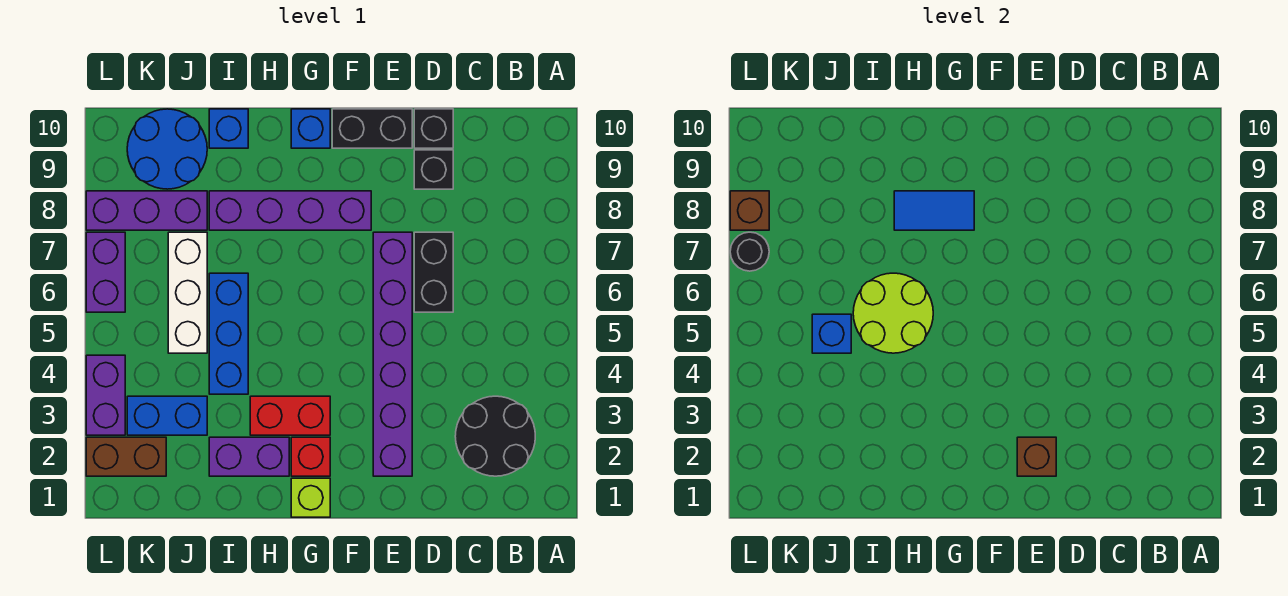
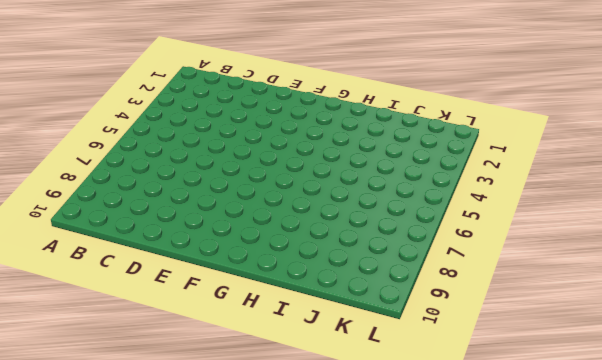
none -> black round brick B2:C3 level 1
none -> black brick D6:D7 level 1
none -> black brick D9 level 1

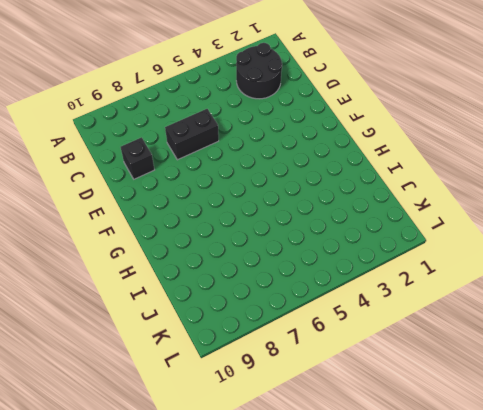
none -> black brick D10 level 1
none -> purple brick E2:E7 level 1
none -> black brick E10:F10 level 1

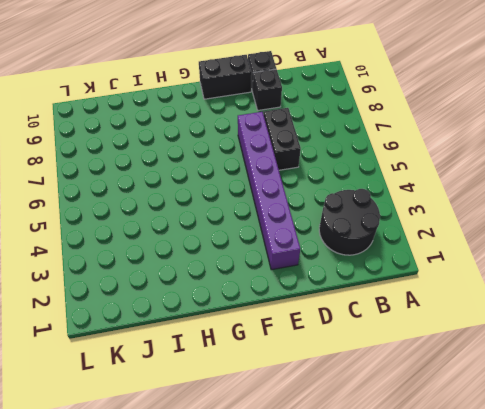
none -> purple brick F8:I8 level 1
none -> lime brick G1 level 1
none -> red brick G2 level 1

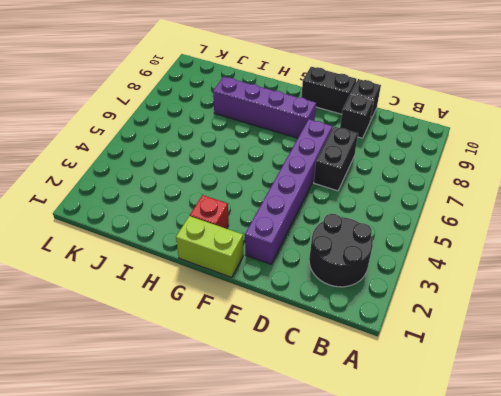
lime brick F1:G1 level 1 -> lime brick G1 level 1
none -> red brick G3:H3 level 1
none -> blue brick G10 level 1
none -> purple brick H2:I2 level 1

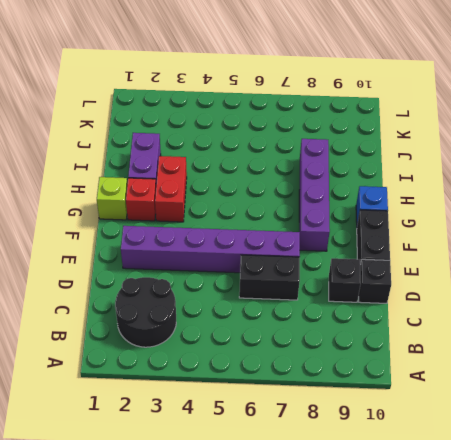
none -> blue brick I4:I6 level 1
none -> blue brick I10 level 1
none -> blue brick J3:K3 level 1

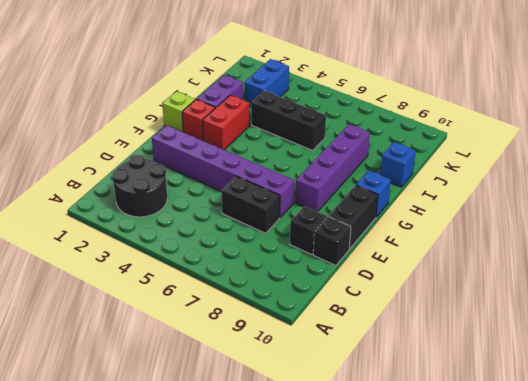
black brick I4:I6 level 1 -> blue brick I4:I6 level 1
none -> white brick J5:J7 level 1
none -> purple brick J8:L8 level 1
none -> blue round brick J9:K10 level 1

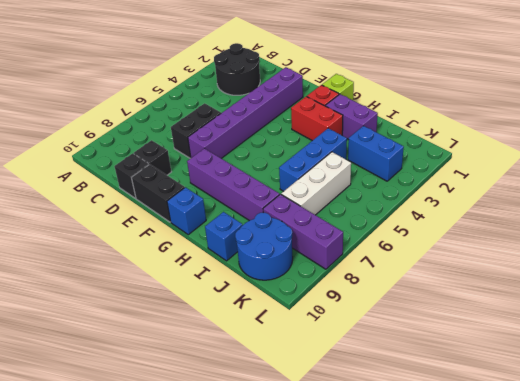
none -> brown brick K2:L2 level 1
none -> purple brick L3:L4 level 1
none -> purple brick L6:L7 level 1

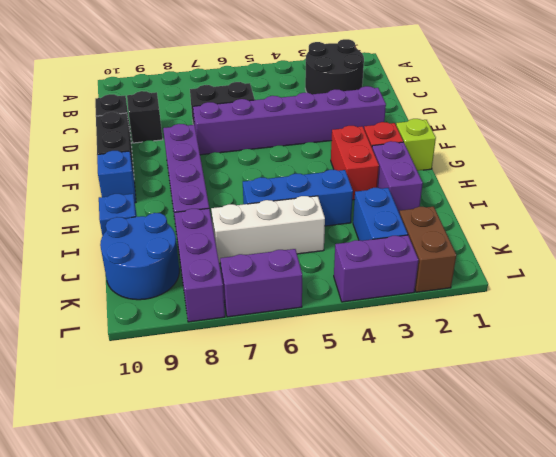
none -> brown brick E2 level 2
none -> blue tile G8:H8 level 2
none -> lime round brick H5:I6 level 2

